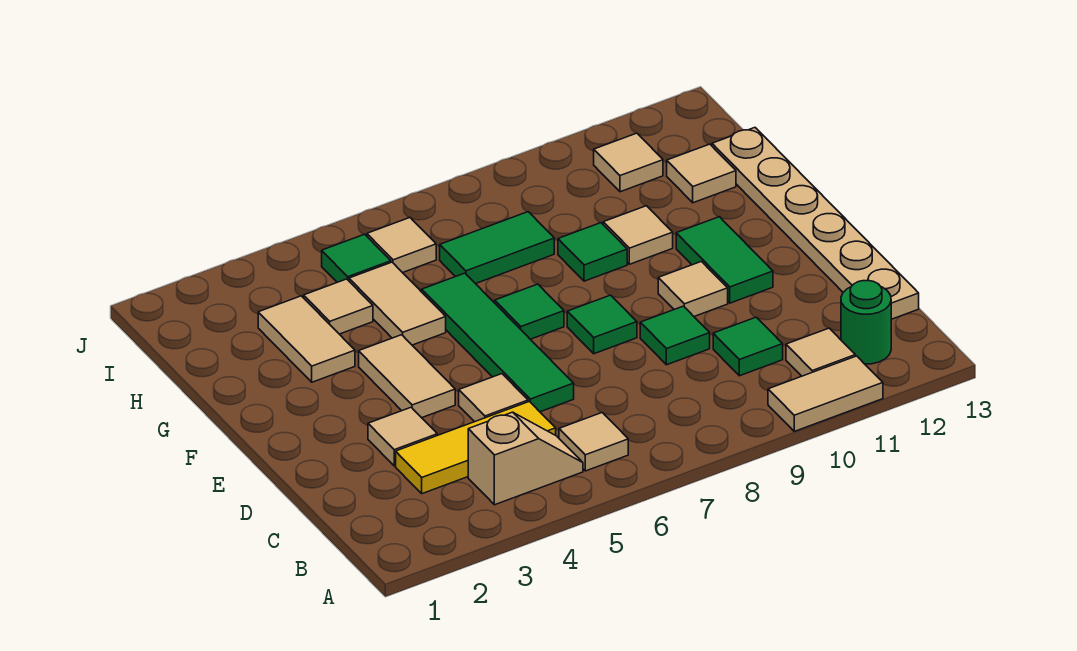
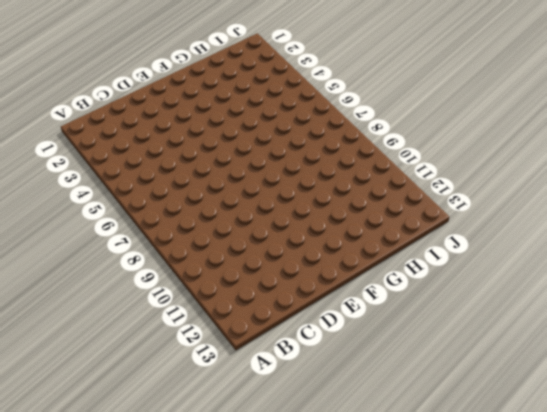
none -> tan tile A10:A11 level 1
none -> tan slope B4:B5 level 1 top 4
none -> tan tile B6 level 1

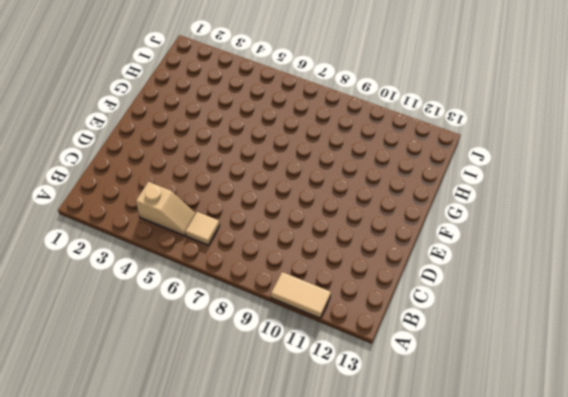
none -> tan tile B11 level 1
none -> green round brick B12 level 1
none -> yellow tile C3:C5 level 1

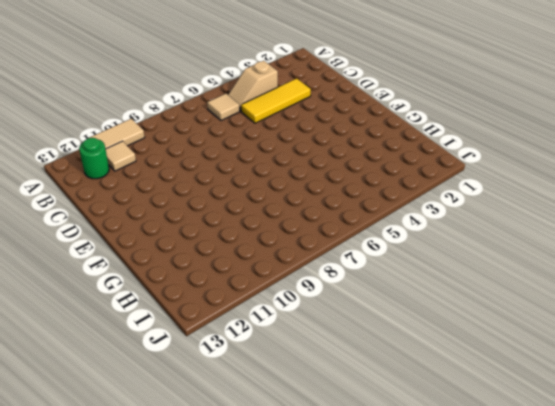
none -> green tile C10 level 1
none -> tan plate C13:H13 level 1
none -> tan tile D3 level 1

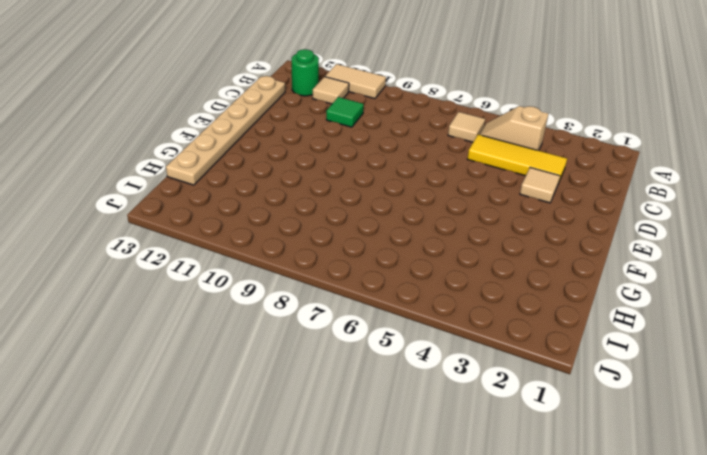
none -> tan tile D5 level 1
none -> green tile D6:G6 level 1
none -> green tile D9 level 1

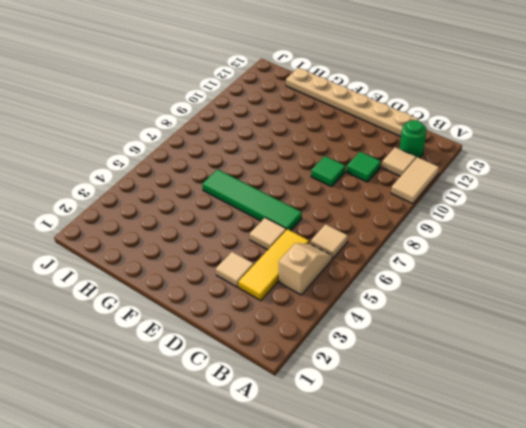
none -> tan tile E4:F4 level 1
none -> green tile E8 level 1
none -> tan tile E10 level 1

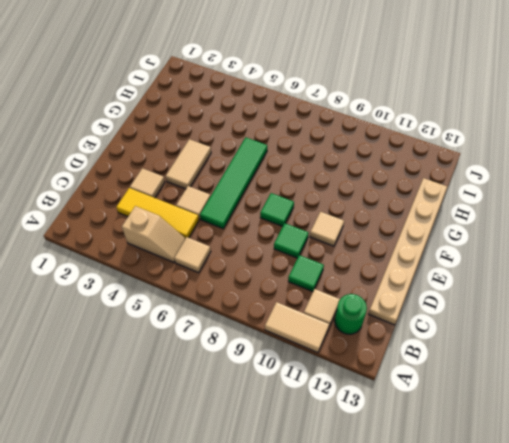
none -> green tile E11:F11 level 1
none -> green tile F7 level 1
none -> tan tile G3:H3 level 1

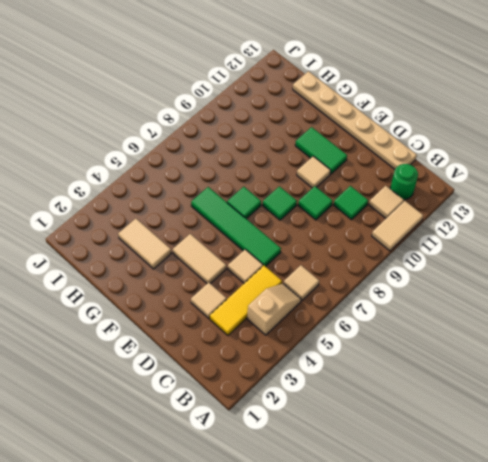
none -> tan tile G5:H5 level 1
none -> green tile G9 level 1
none -> tan tile G10 level 1

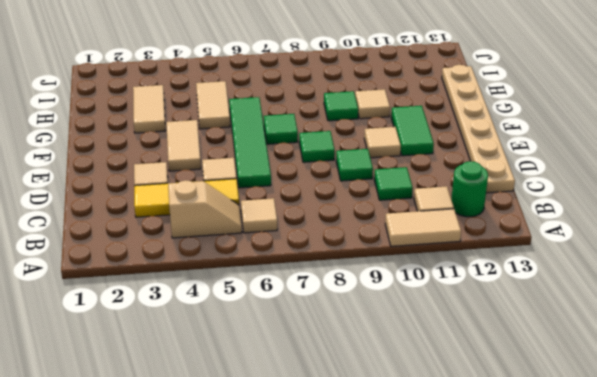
none -> tan tile H4 level 1
none -> green tile H7:H8 level 1
none -> tan tile H12 level 1

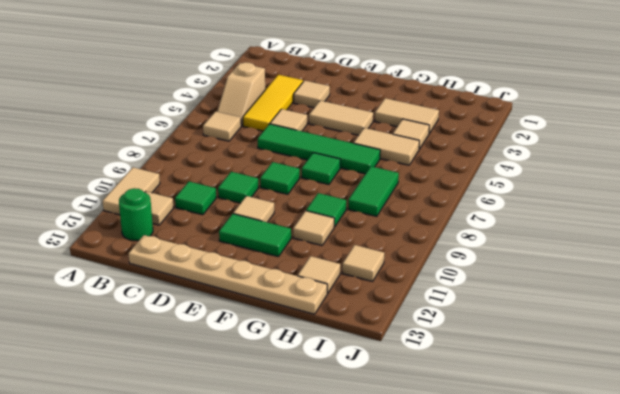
none -> green tile I5 level 1
none -> tan tile I6 level 1

